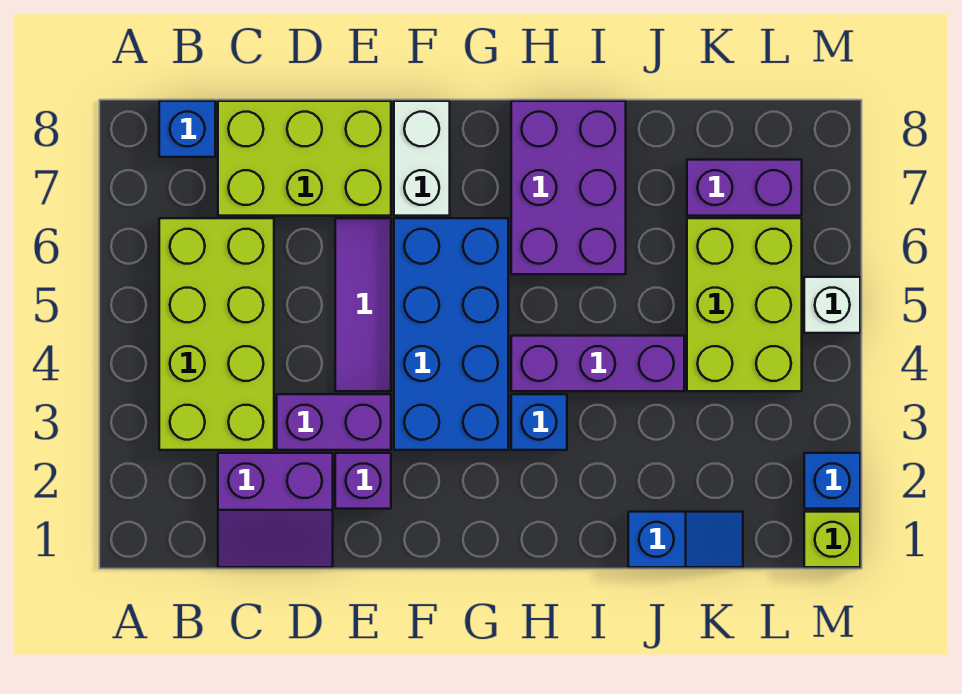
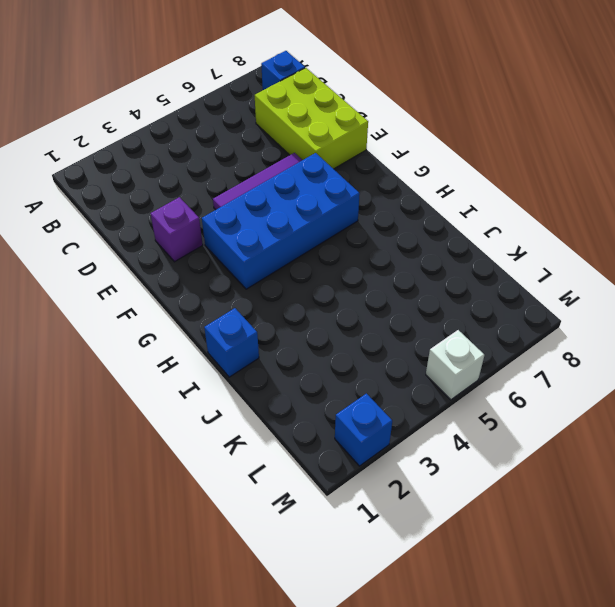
blue brick I1 level 1 -> blue brick H3 level 1
none -> lime brick B3:C6 level 1
none -> purple slope C1:D2 level 1 top 2
none -> purple brick D3:E3 level 1

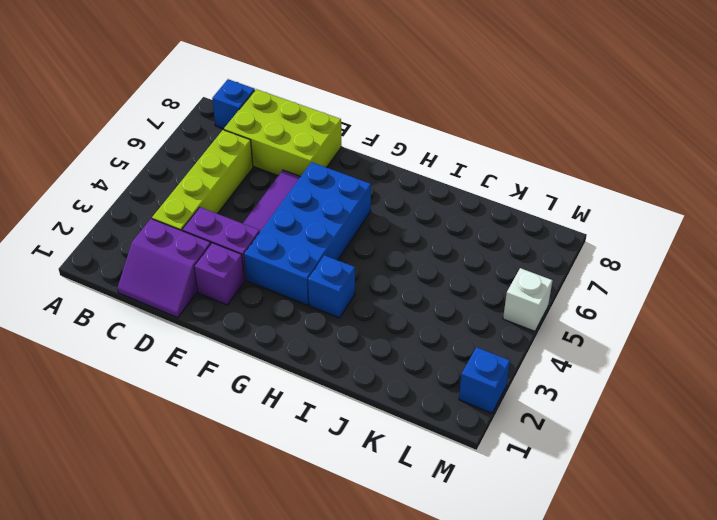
lime brick C3:C6 level 1 -> lime brick B3:C6 level 1
none -> white brick F7:F8 level 1
none -> purple brick H4:J4 level 1
none -> purple brick H6:I8 level 1

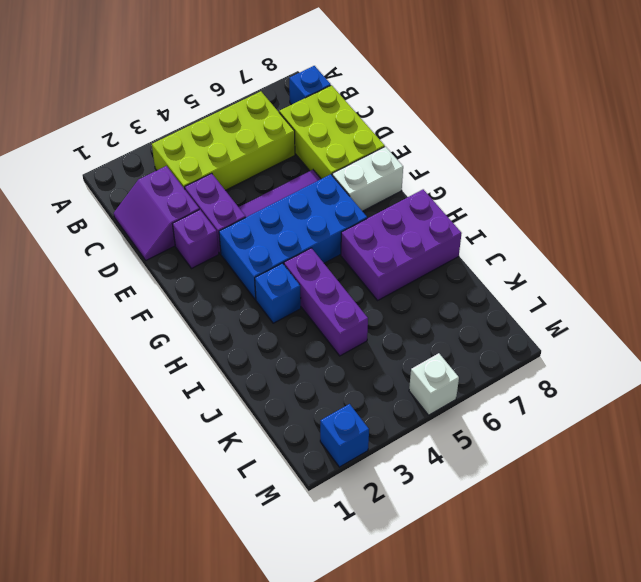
none -> blue slope J1:K1 level 1 top J
none -> lime brick K4:L6 level 1
none -> purple brick K7:L7 level 1

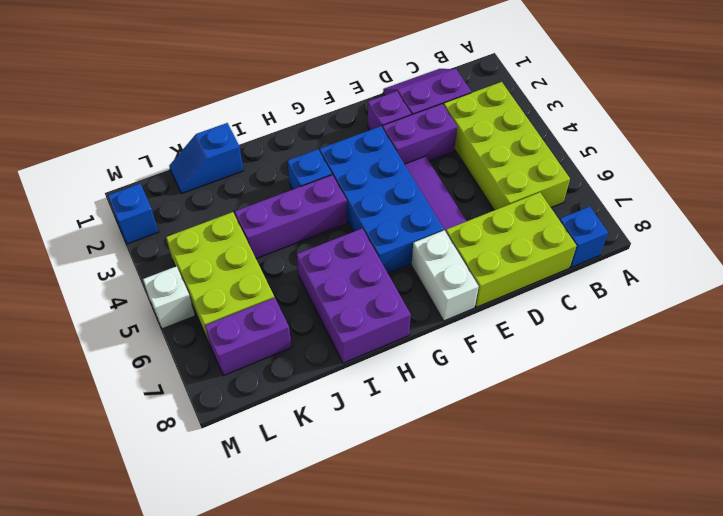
none -> lime brick M1 level 1

